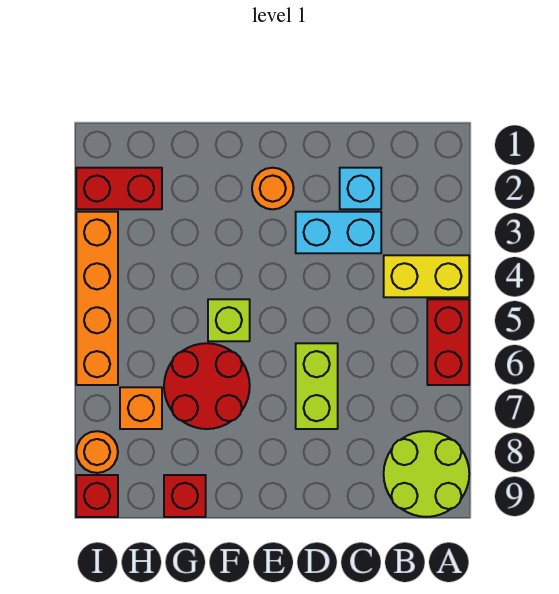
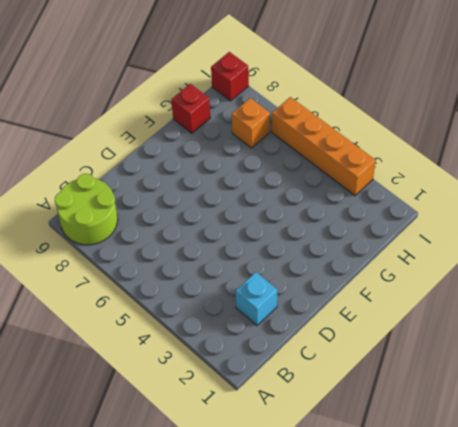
none -> yellow brick A4:B4 level 1
none -> red brick A5:A6 level 1
none -> cyan brick C3:D3 level 1

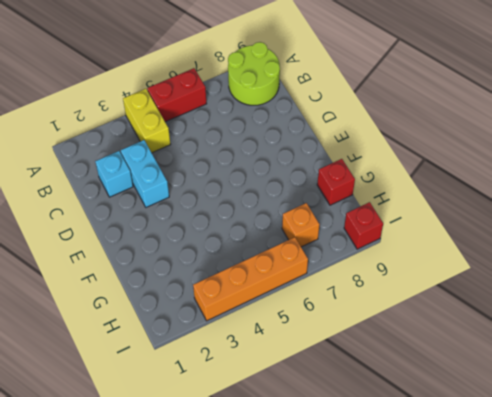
none -> lime brick D6:D7 level 1
none -> orange round brick E2 level 1
none -> lime brick F5 level 1

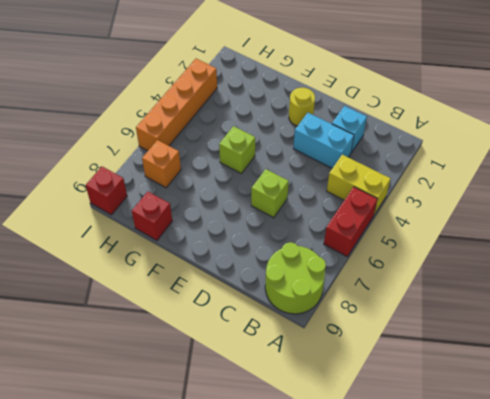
lime brick D6 level 1 -> lime brick D6:D7 level 1
yellow round brick E2 level 1 -> orange round brick E2 level 1
none -> red round brick F6:G7 level 1
none -> red brick H2:I2 level 1
none -> orange round brick I8 level 1

